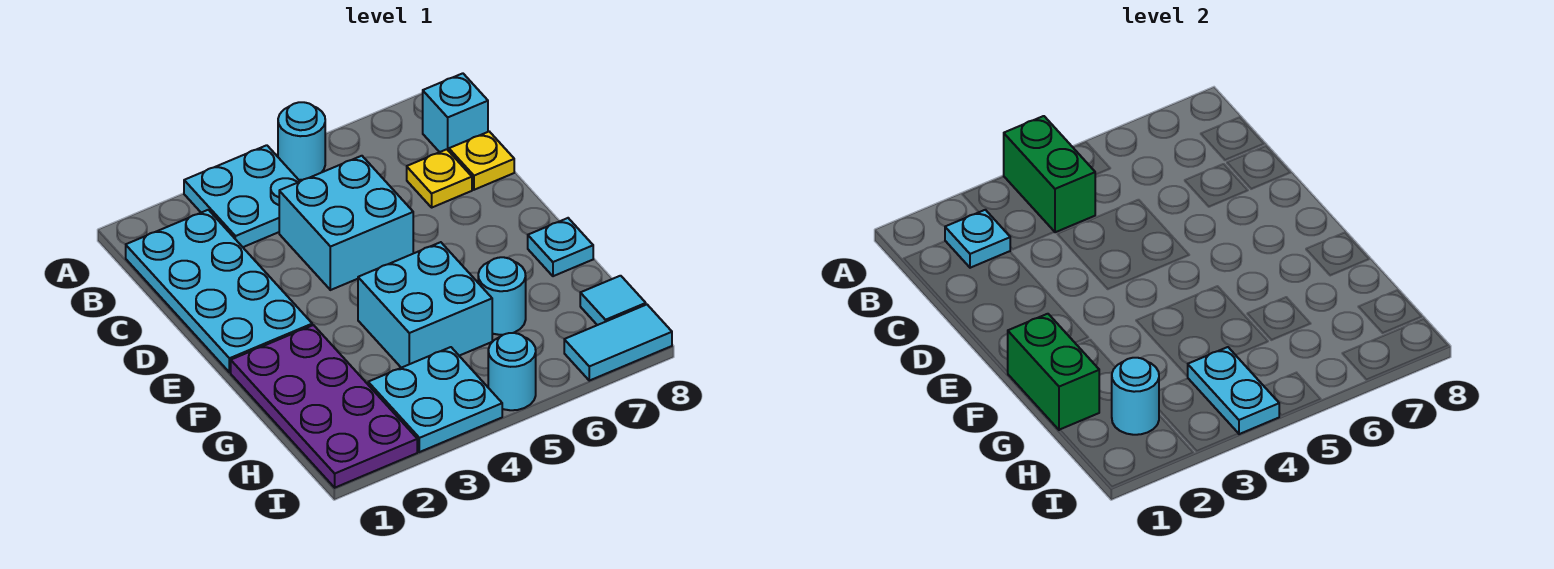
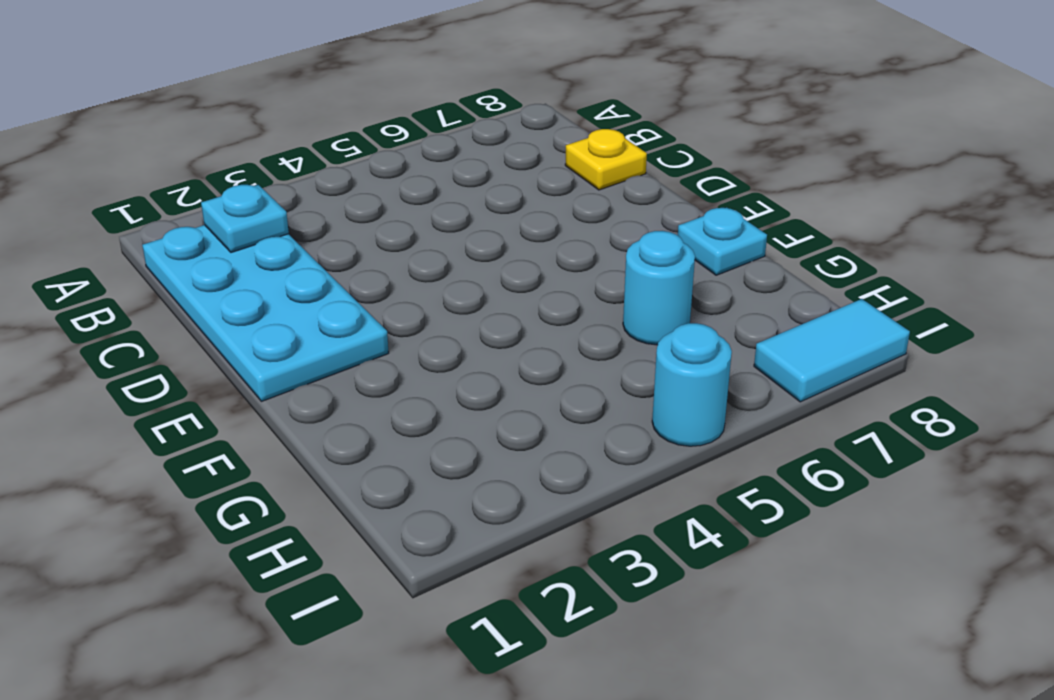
none -> cyan plate A3:B4 level 1
none -> cyan round brick A5 level 1
none -> cyan brick B8 level 1

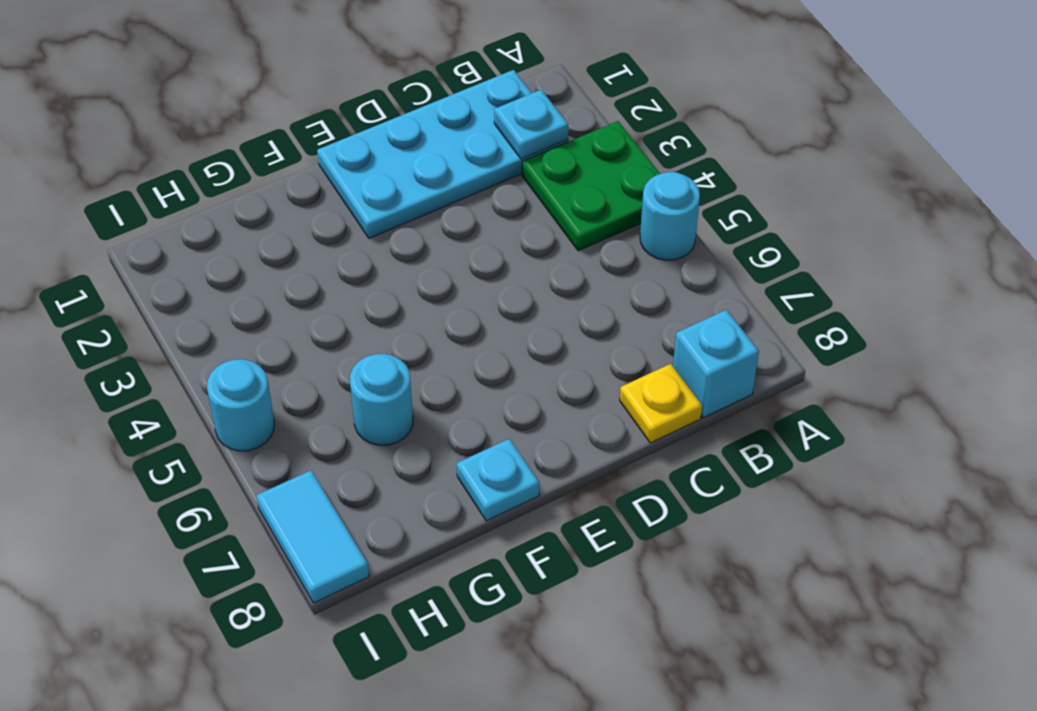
green plate A3:B4 level 1 -> cyan plate A3:B4 level 1
none -> cyan brick C4:D5 level 1
none -> yellow plate C7 level 1
none -> purple plate F1:I2 level 1

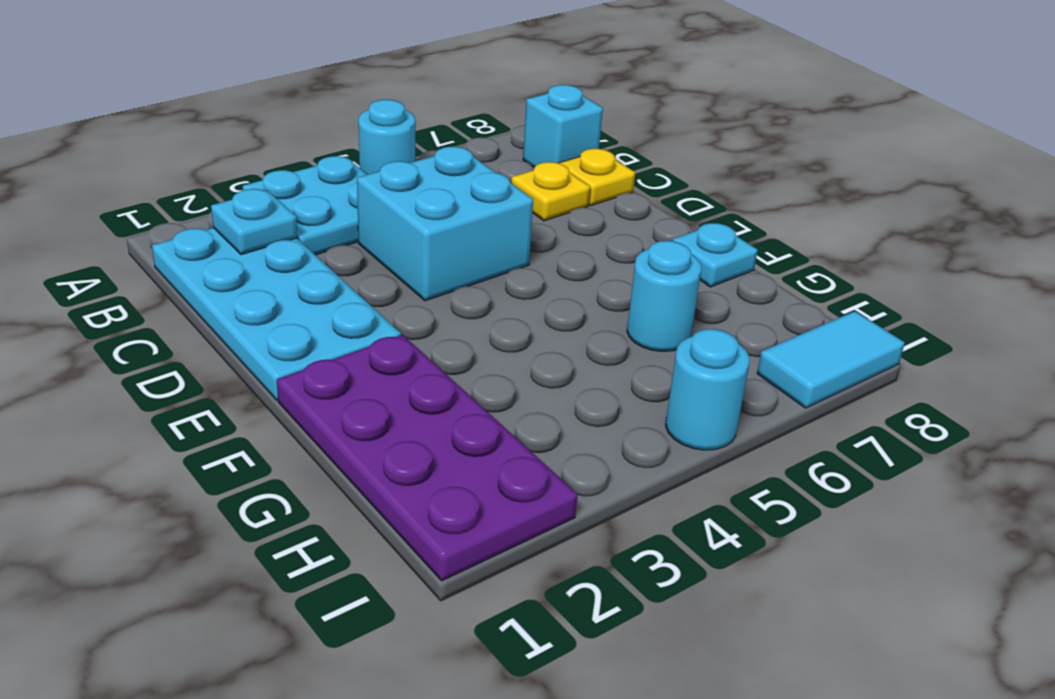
none -> cyan brick F4:G5 level 1
none -> cyan plate H3:I4 level 1
none -> cyan tile H8 level 1

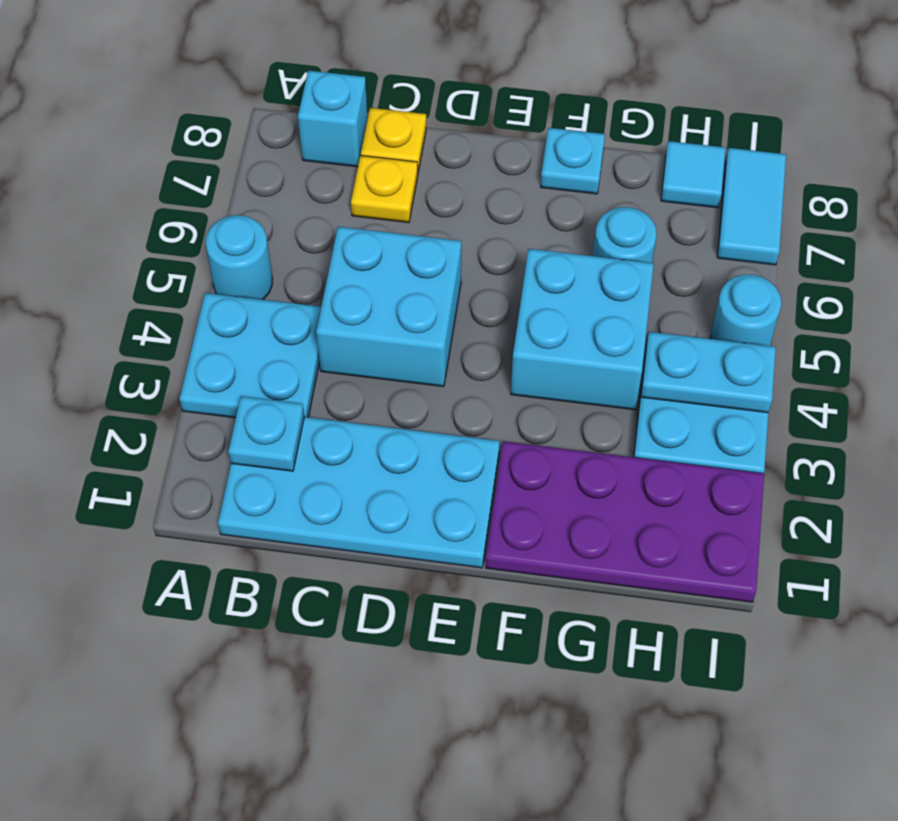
none -> green brick A4:B4 level 2
none -> green brick F1:G1 level 2
none -> cyan round brick H2 level 2

